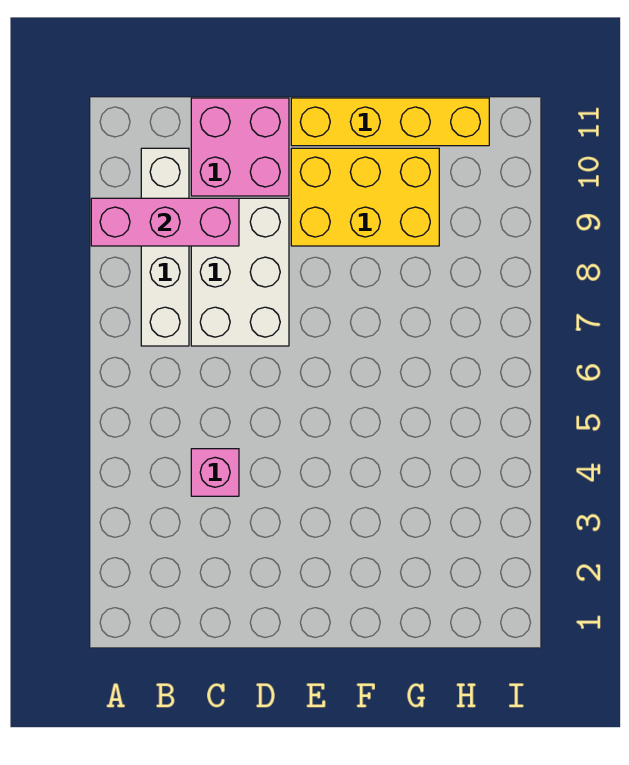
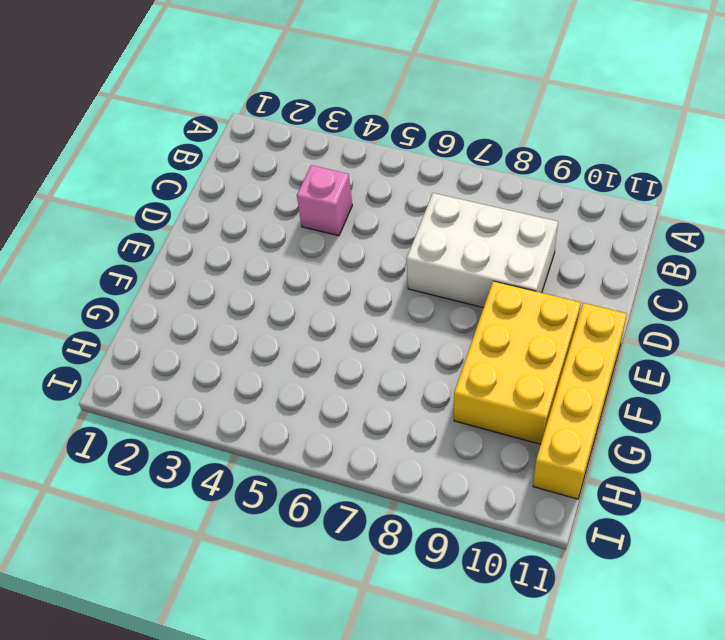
none -> white brick B7:B10 level 1
none -> pink brick C10:D11 level 1

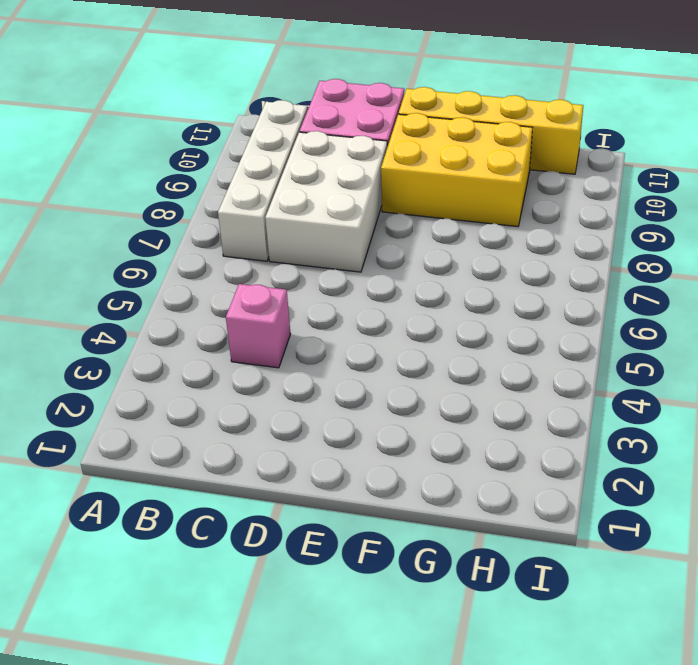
none -> pink brick A9:C9 level 2

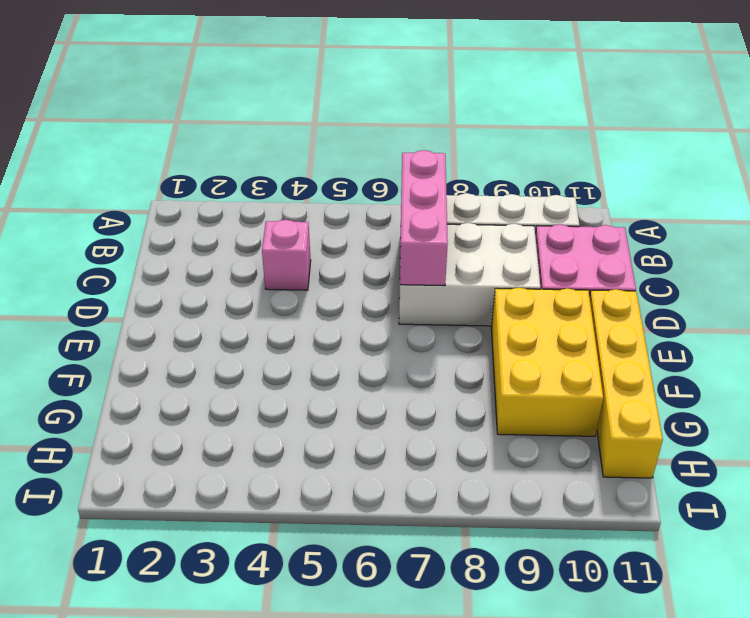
pink brick B7:D7 level 2 -> pink brick A9:C9 level 2

